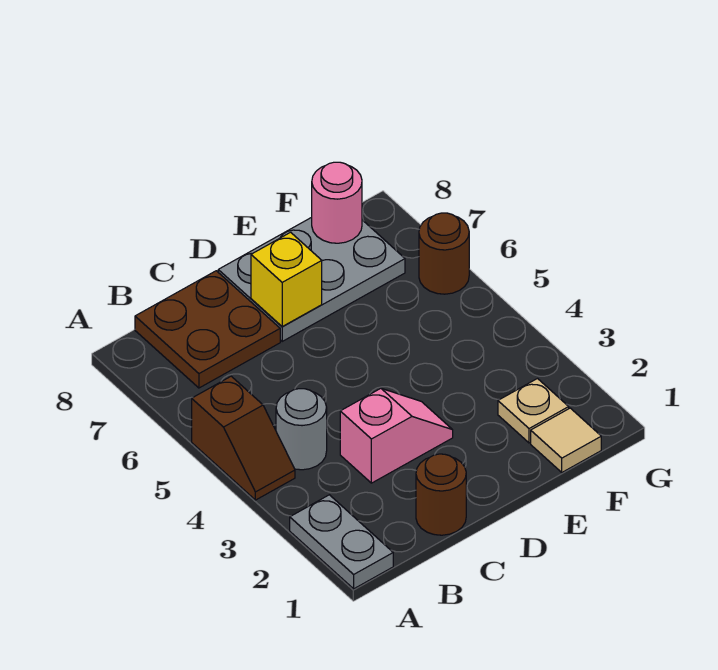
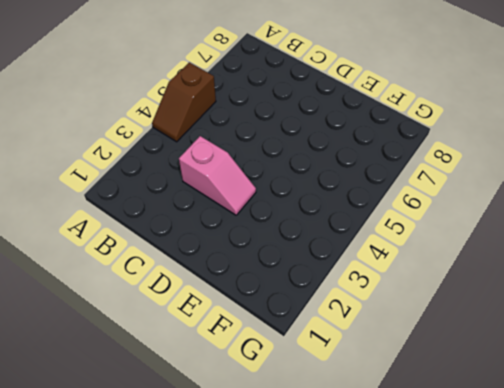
none -> grey plate A1:A2 level 1
none -> grey round brick B4 level 1
none -> brown plate B7:C8 level 1

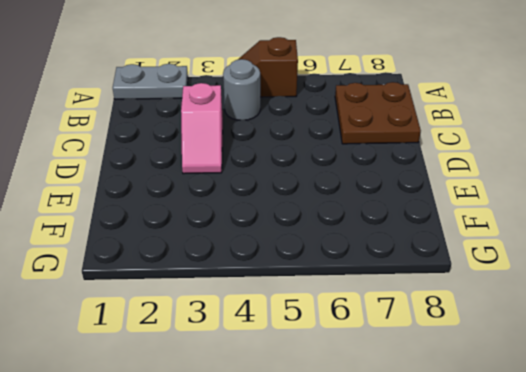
none -> brown round brick C1 level 1
none -> grey plate D7:F8 level 1
none -> tan tile F1 level 1

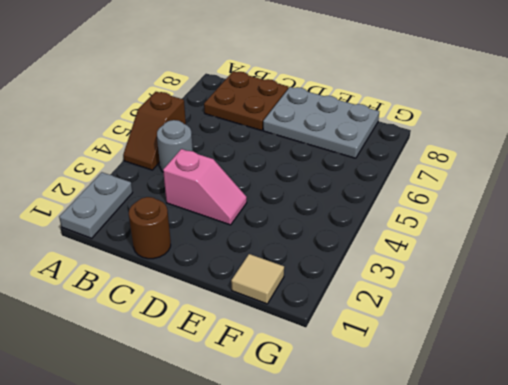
none -> tan plate F2 level 1
none -> brown round brick G6 level 1
none -> yellow brick D7 level 2

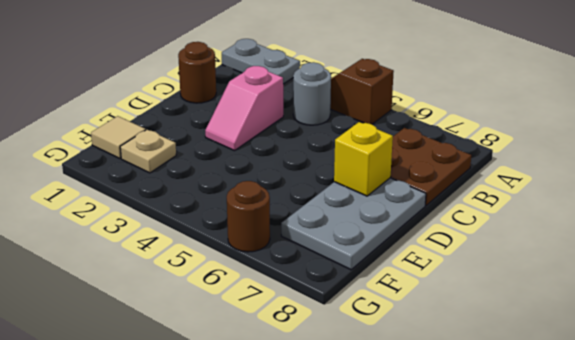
none -> pink round brick F8 level 2

